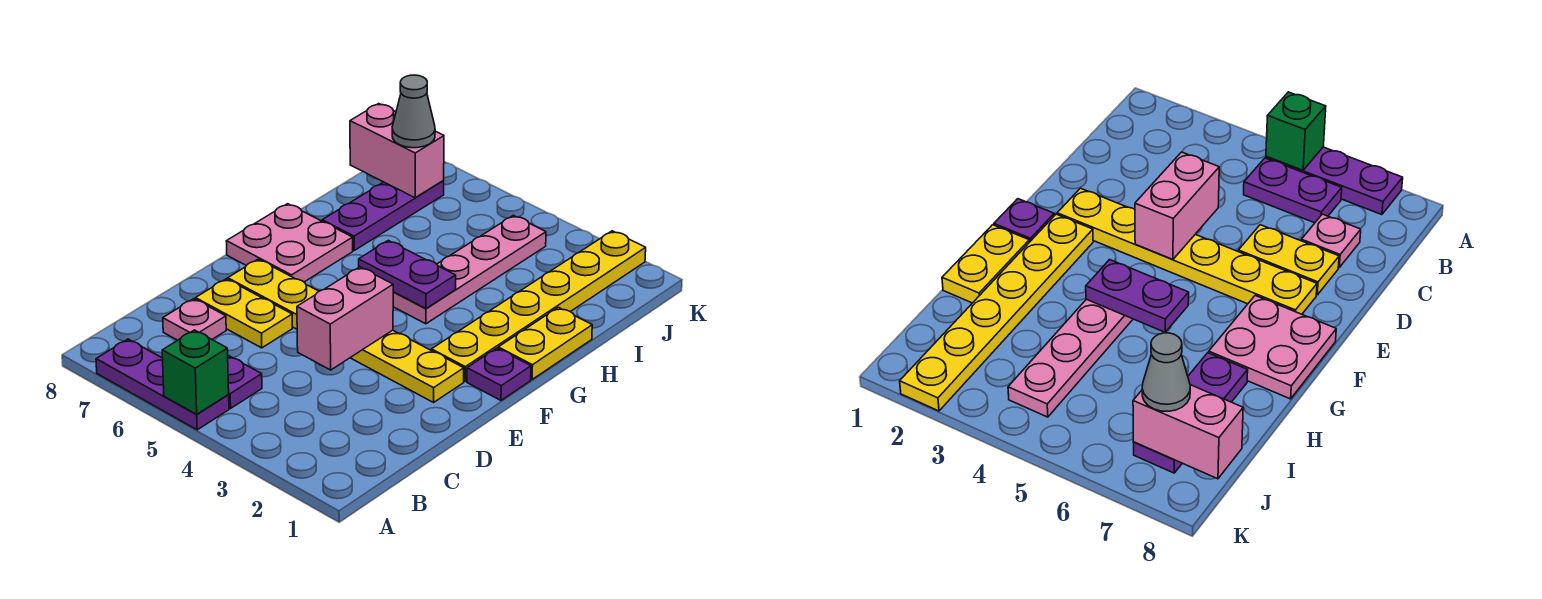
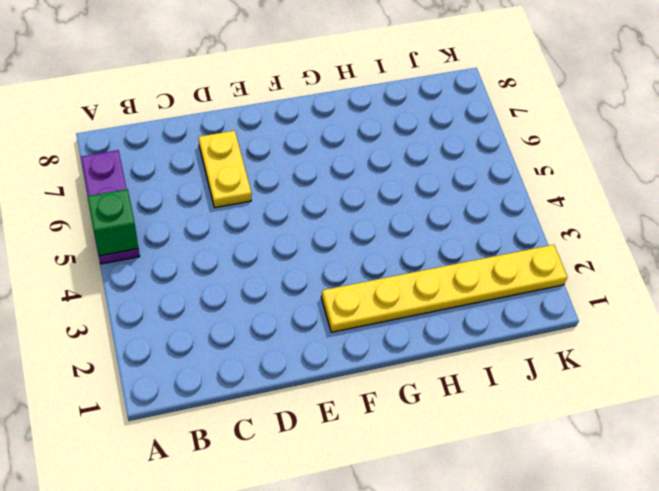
none -> purple plate B5:B6 level 1
none -> pink plate C7 level 1
none -> yellow plate E2:E7 level 1

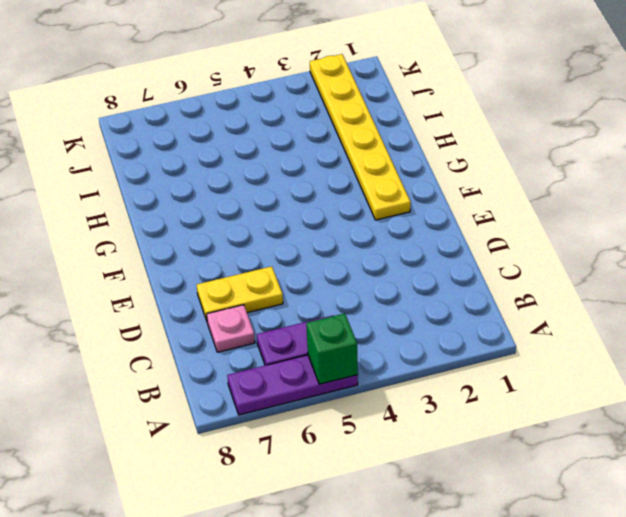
none -> yellow plate E2:E7 level 1
none -> purple plate F1 level 1
none -> pink plate F7:G8 level 1

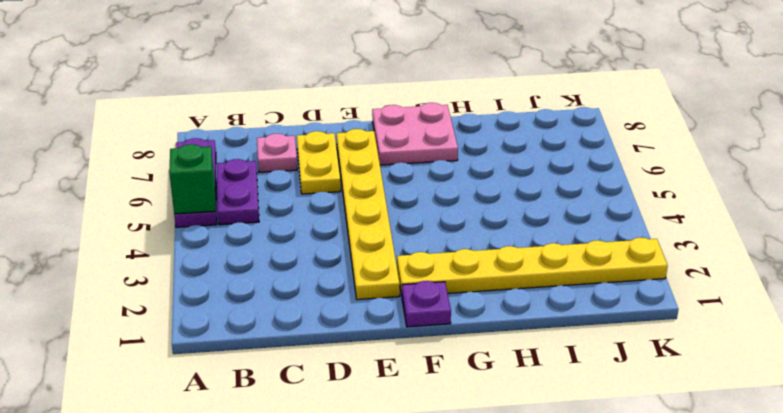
none -> yellow plate G1:H1 level 1
none -> pink plate G4:J4 level 1
none -> purple plate H7:J7 level 1

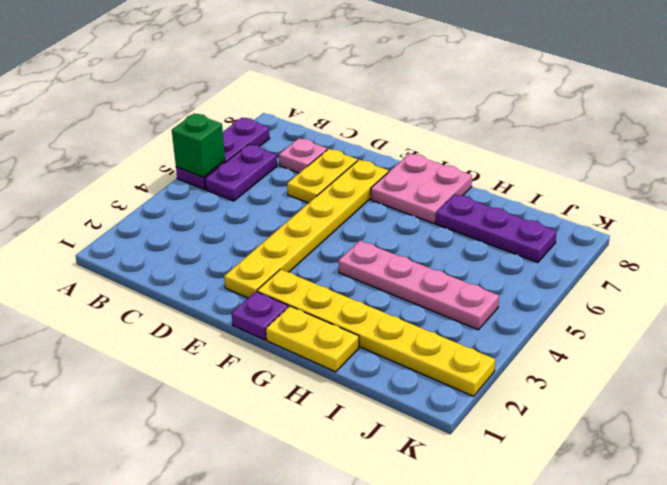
none -> pink brick D4:E4 level 2
none -> purple plate G4:G5 level 2
none -> pink brick J7:J8 level 2

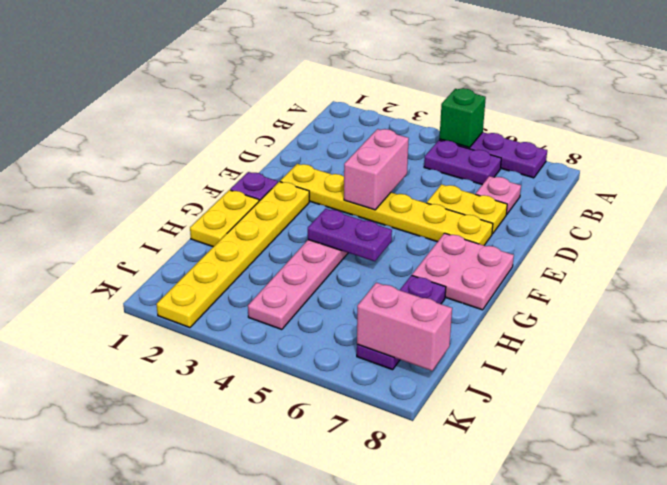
none -> grey cone J7 level 3

